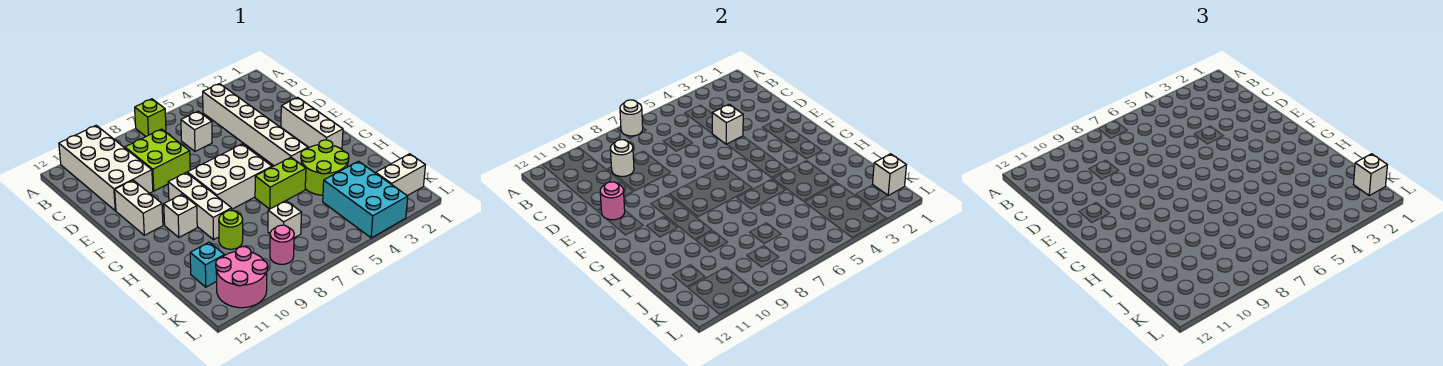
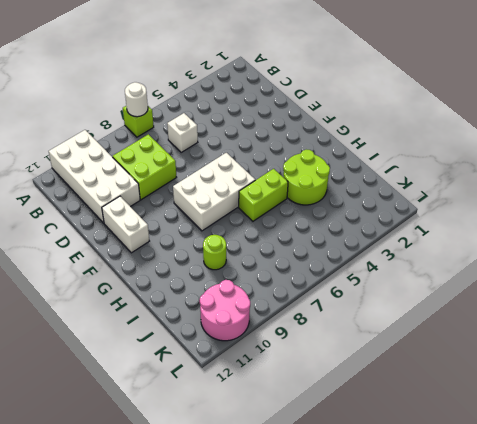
none -> white brick B4:G4 level 1
none -> white brick E2:G2 level 1
none -> white brick F9:H9 level 1

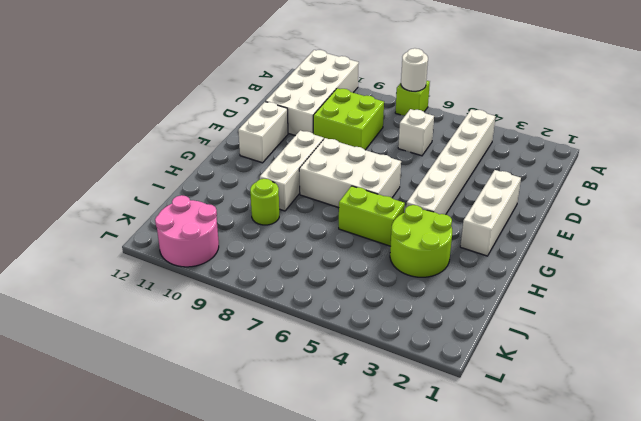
none -> white brick G10 level 1
none -> cyan brick J3:L4 level 1
none -> white brick J7 level 1

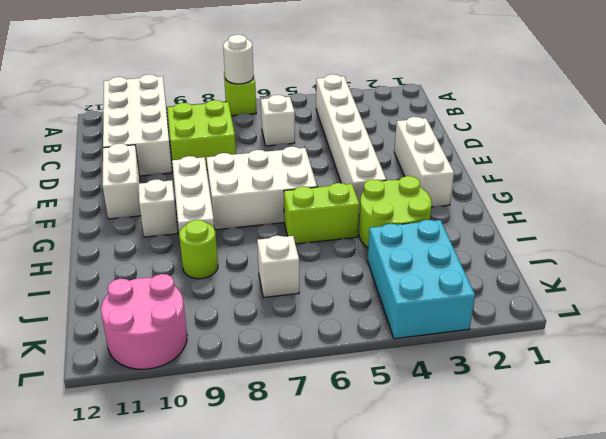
none -> cyan brick J11 level 1
none -> white brick K1:K2 level 1
none -> pink round brick K8 level 1

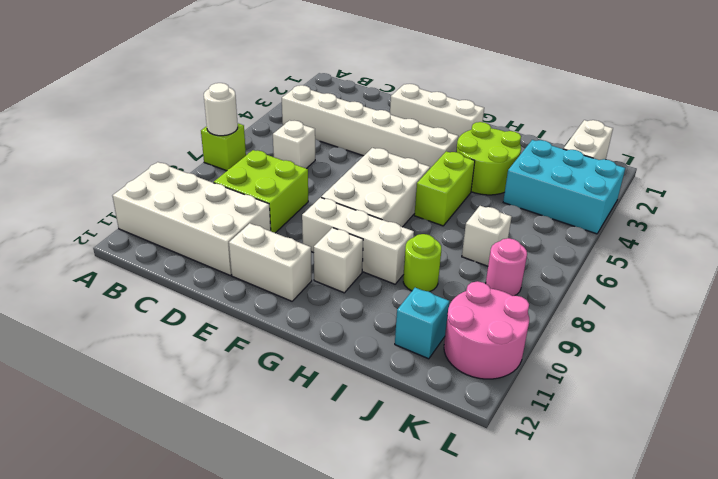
none -> white round brick C9 level 2
none -> white brick D4 level 2
none -> pink round brick E11 level 2

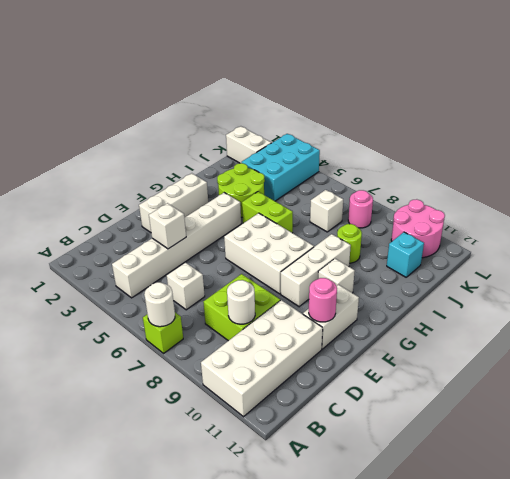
none -> white brick K1 level 2
none -> white brick K1 level 3

